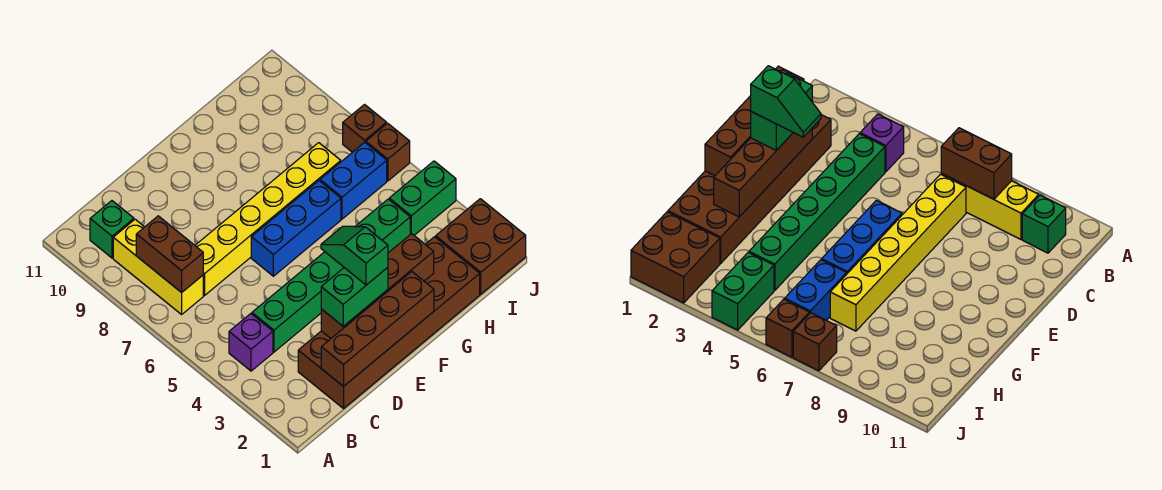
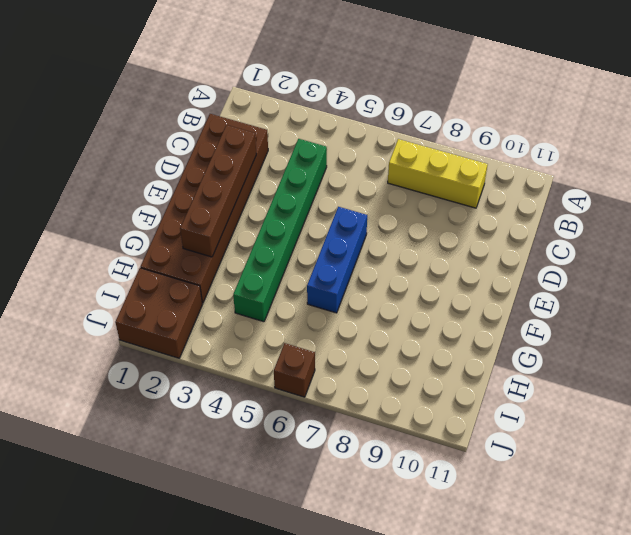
none -> purple brick B4 level 1
none -> green brick B10 level 1
none -> yellow brick C7:H7 level 1

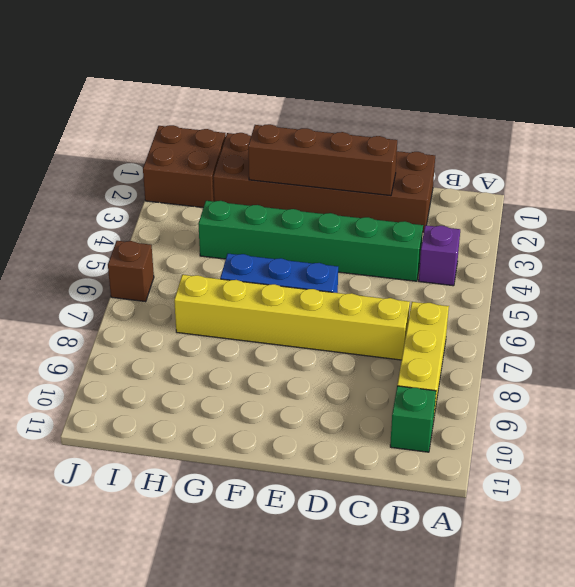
none -> blue brick H6:I6 level 1
none -> green brick I4:J4 level 1
none -> brown brick J7 level 1

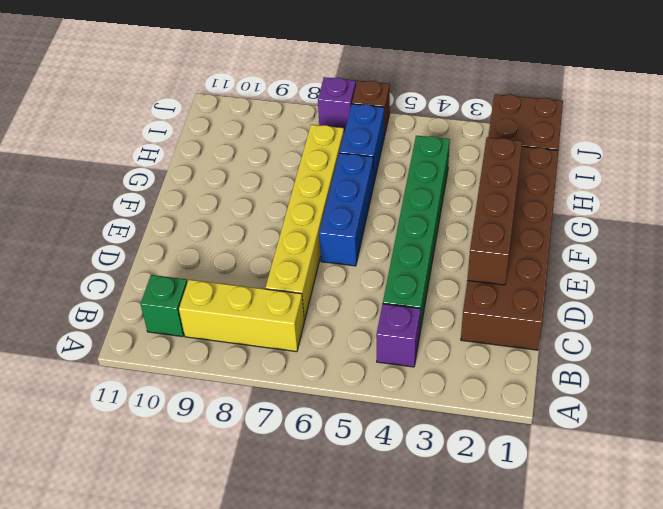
purple brick J7 level 1 -> brown brick J7 level 1
none -> green brick I4:J4 level 1
none -> brown brick B7:B8 level 2
none -> brown brick C1:F1 level 2

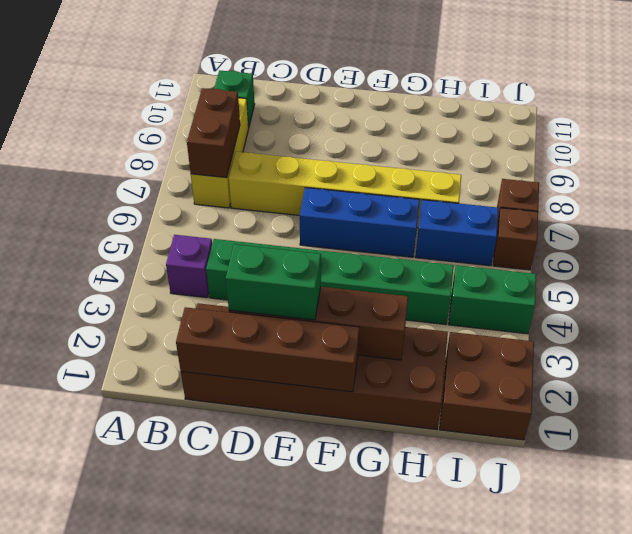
none -> green slope E2:E3 level 4 top 2

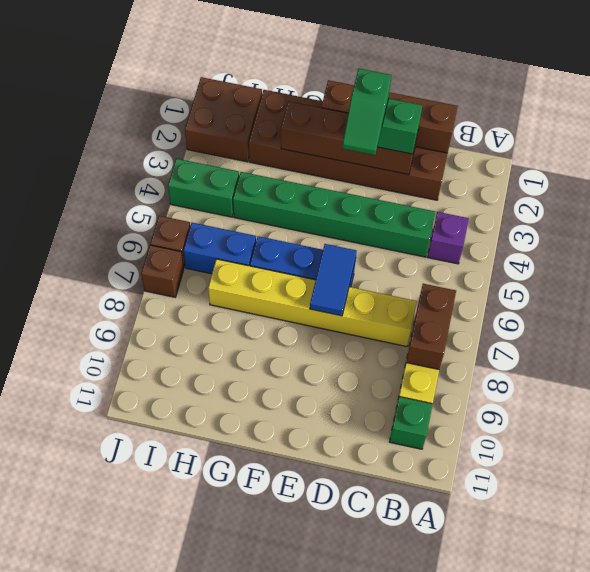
blue tile E6:E7 level 2 -> none

